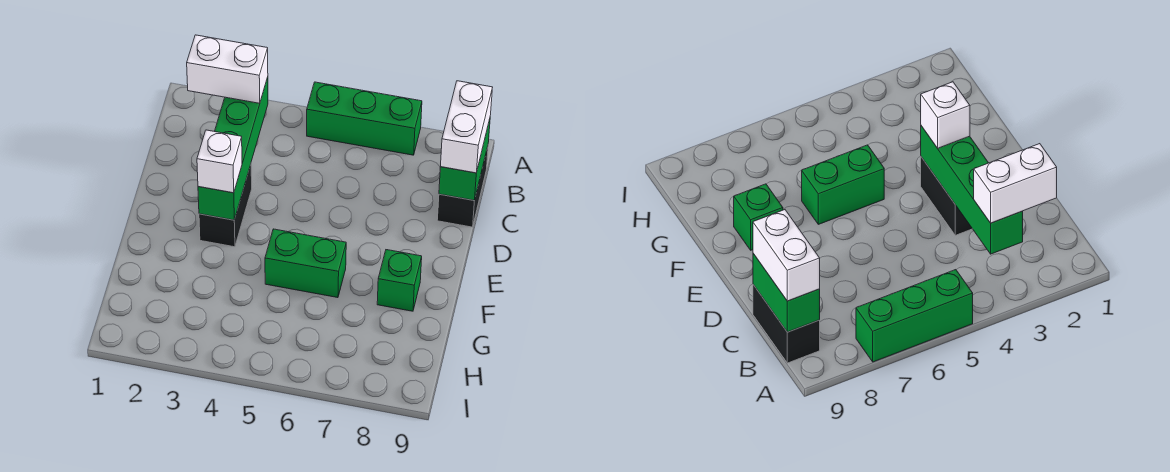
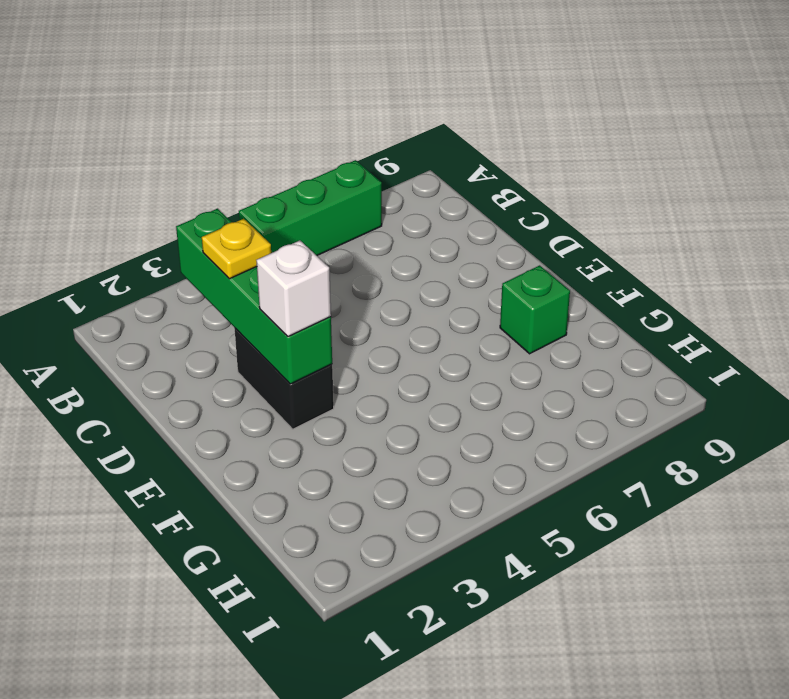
yellow plate C3 level 3 -> none
none -> black brick B9:C9 level 1
none -> green brick F5:F6 level 1

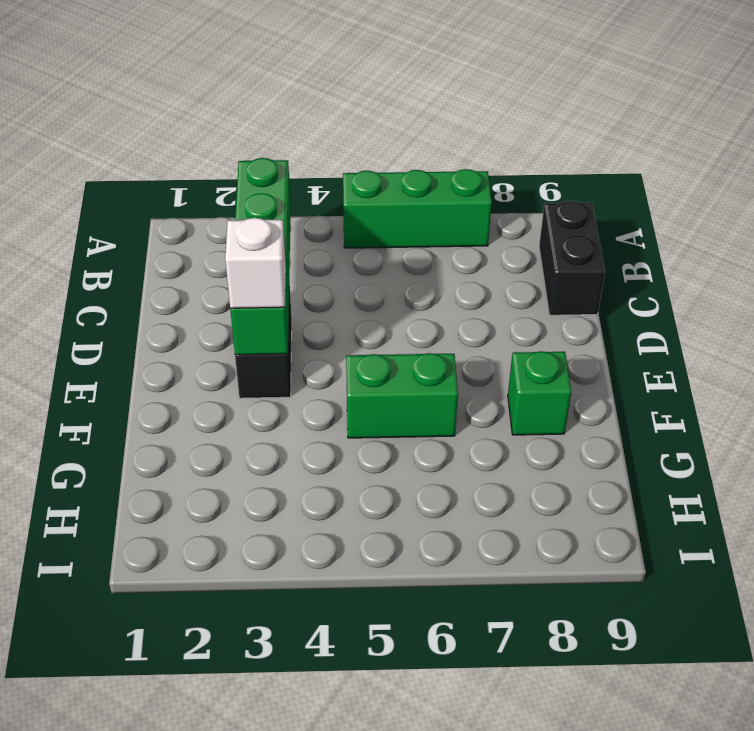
none -> green brick B9:C9 level 2
none -> white brick B2:B3 level 3

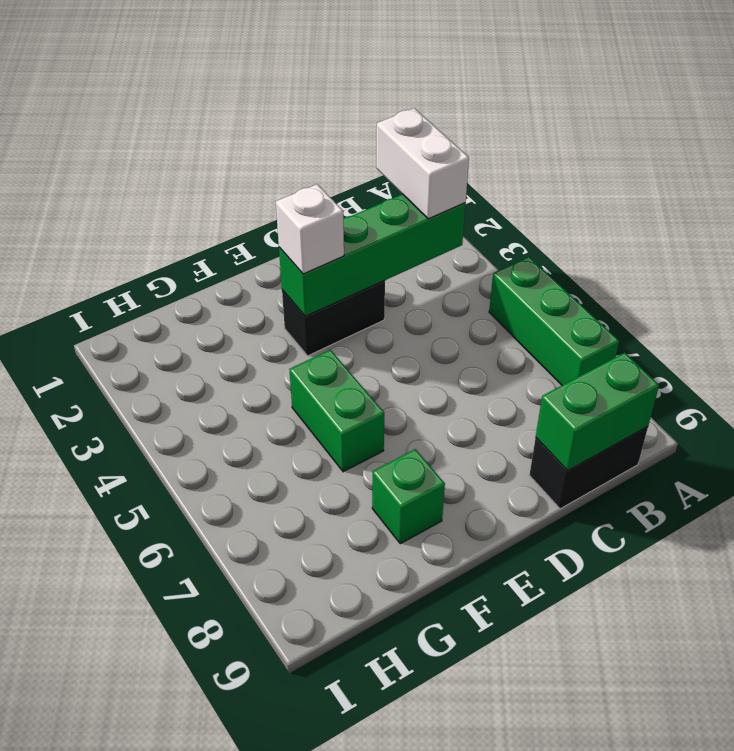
none -> white brick B9:C9 level 3

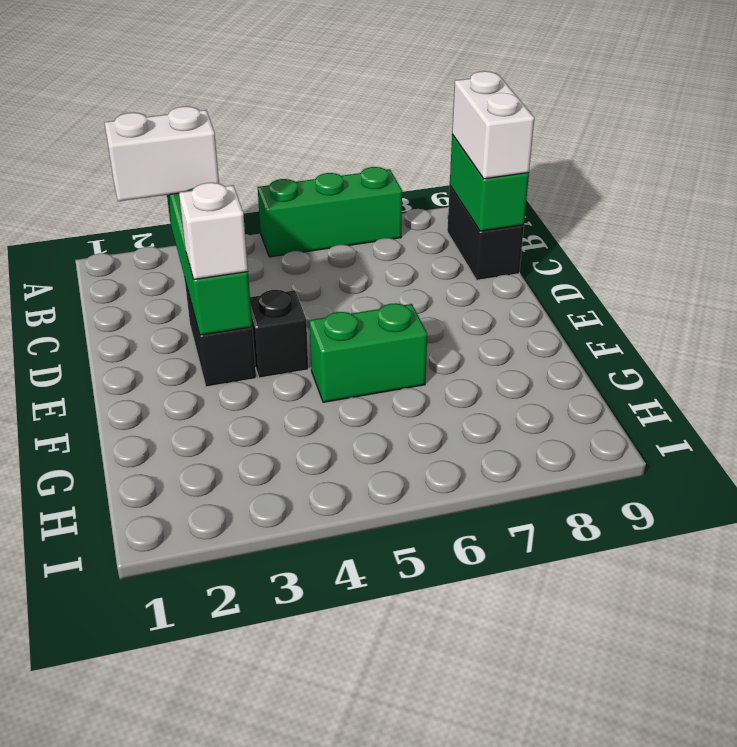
black brick E4 level 1 -> none
none -> green brick F8 level 1

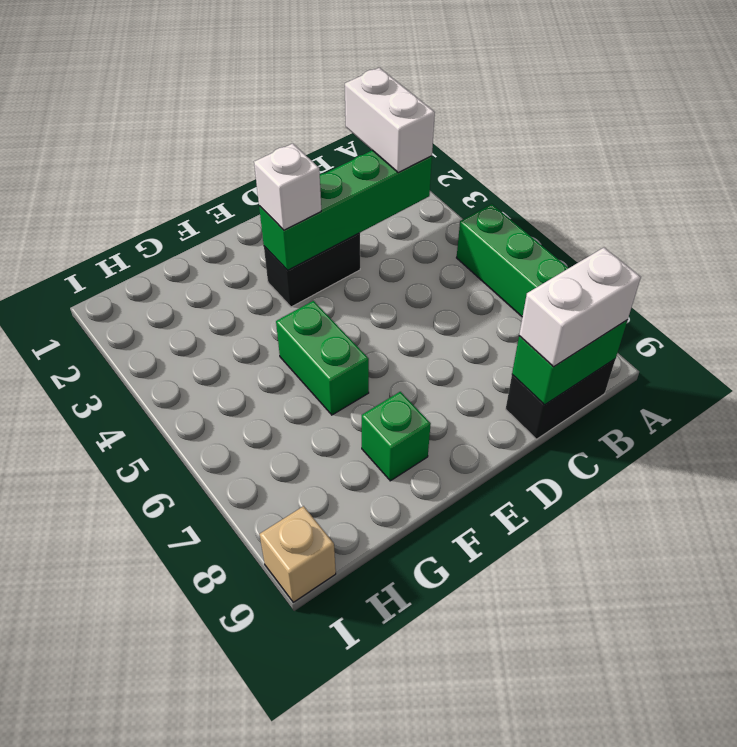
tan brick I9 level 1 -> none

